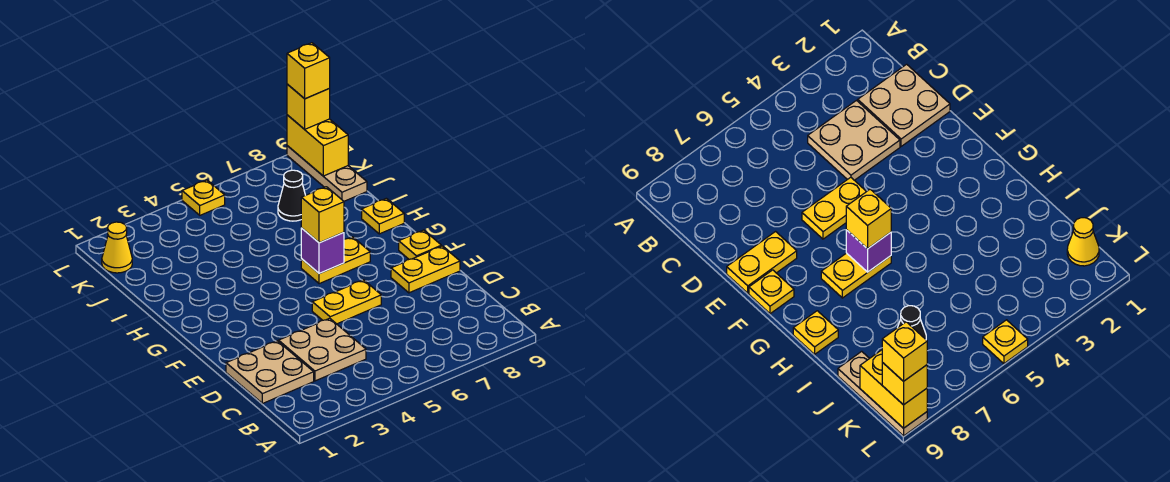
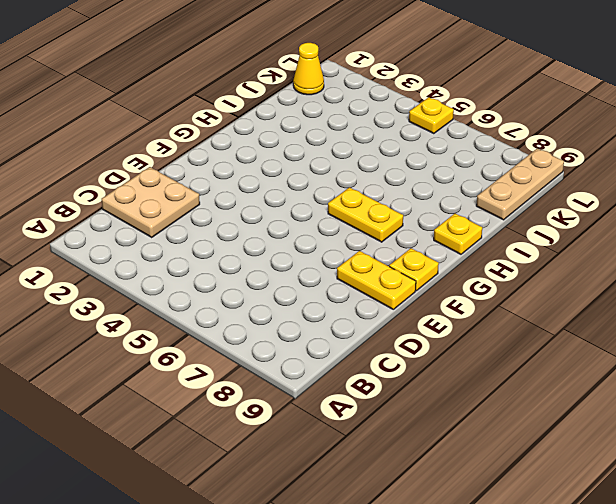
none -> tan plate C3:D4 level 1
none -> yellow plate E5:E6 level 1
none -> black cone J7 level 1

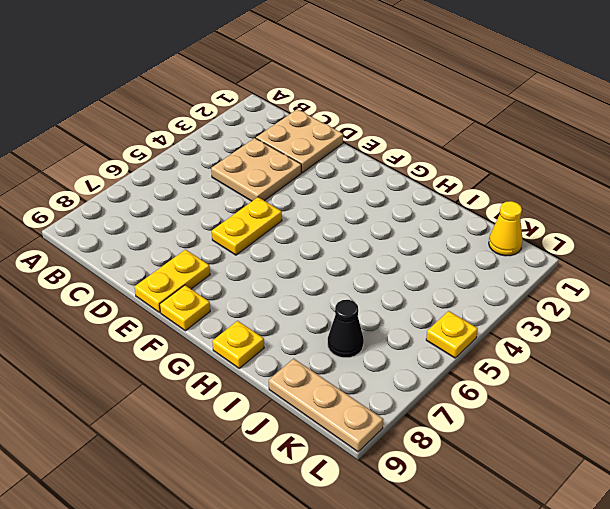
none -> yellow plate G6:G7 level 1
none -> purple brick G6 level 2
none -> yellow brick K9:L9 level 2

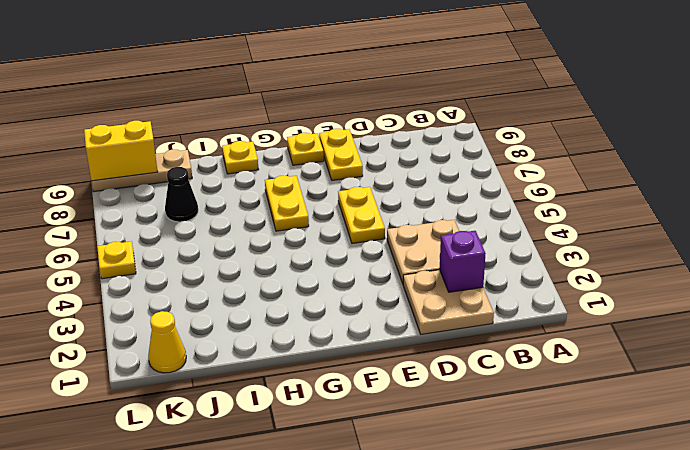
purple brick C2 level 2 -> purple brick G6 level 2
none -> yellow brick G6 level 3
none -> yellow brick L9 level 3
none -> yellow brick L9 level 4

